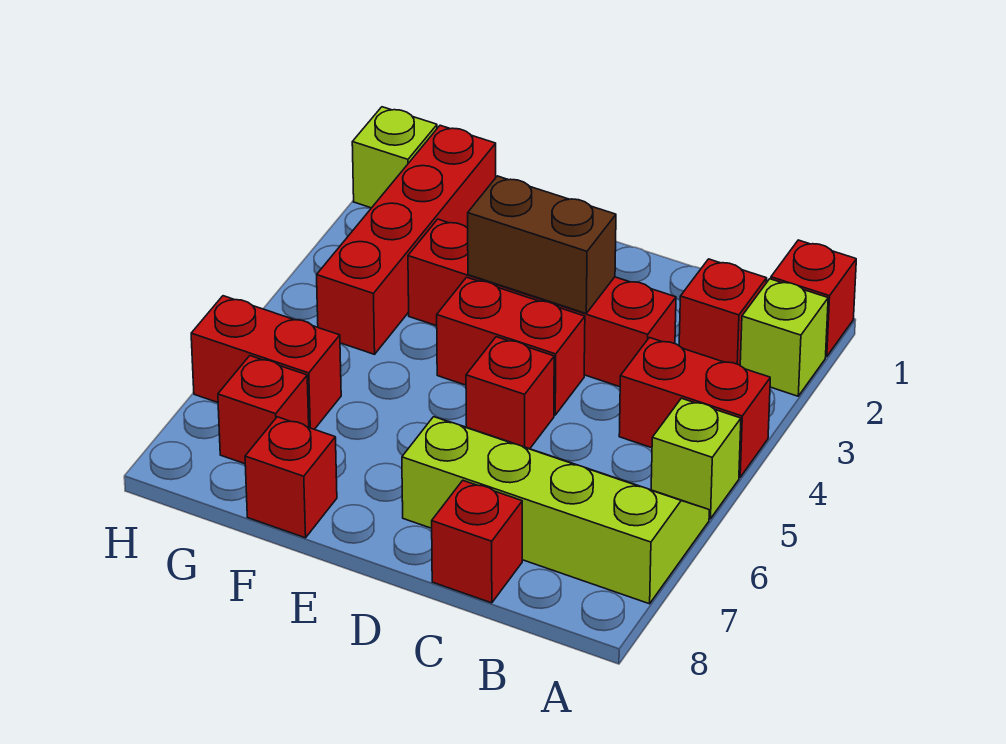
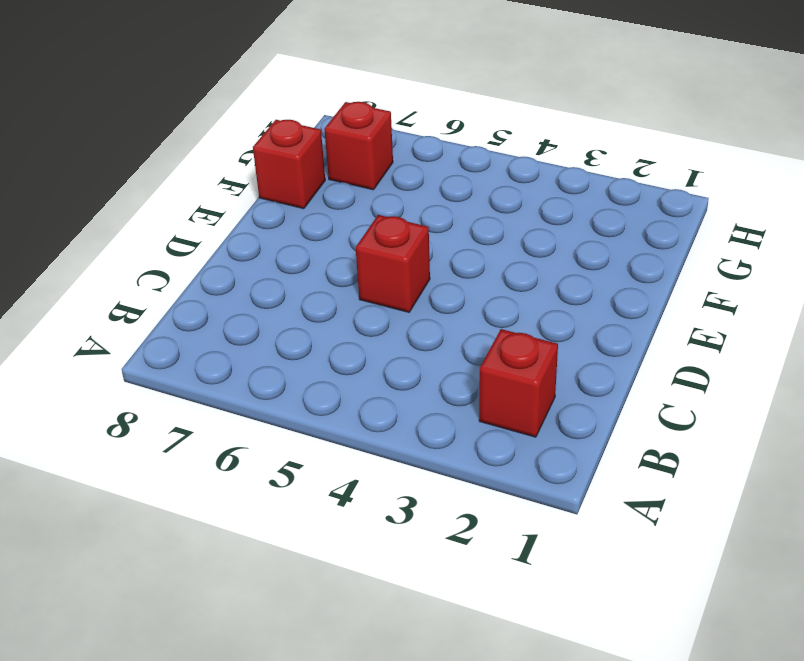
none -> red brick A1 level 1
none -> lime brick A2 level 1
none -> red brick A4:B4 level 1

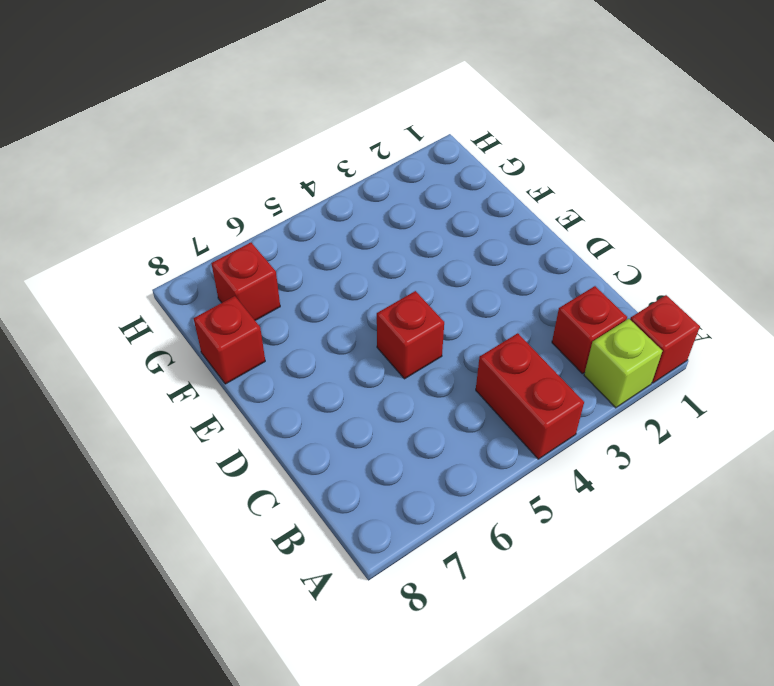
none -> lime brick A5 level 1
none -> lime slope A6:D7 level 1 top 7
none -> red brick C3:F3 level 1

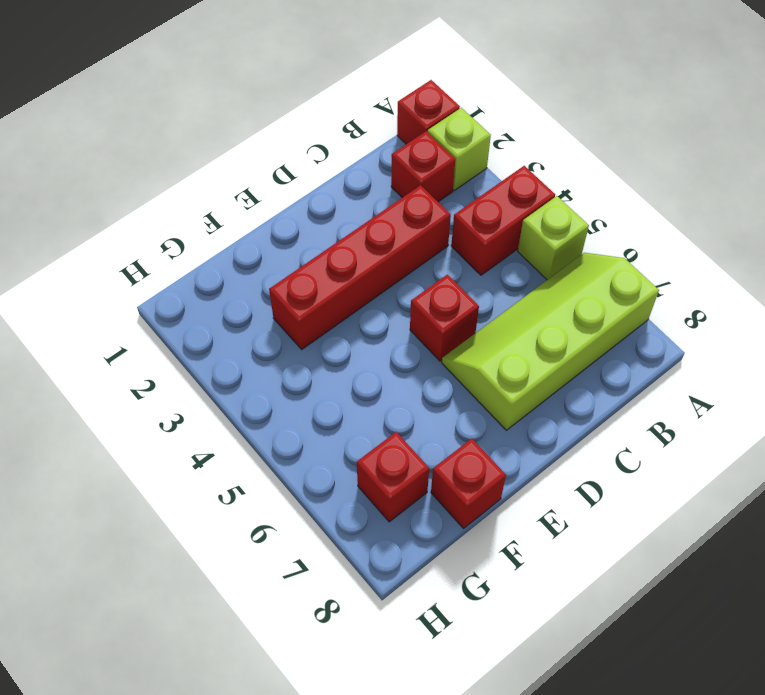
none -> red brick C8 level 1
none -> red brick D4:E4 level 1
none -> red brick G1:G4 level 1

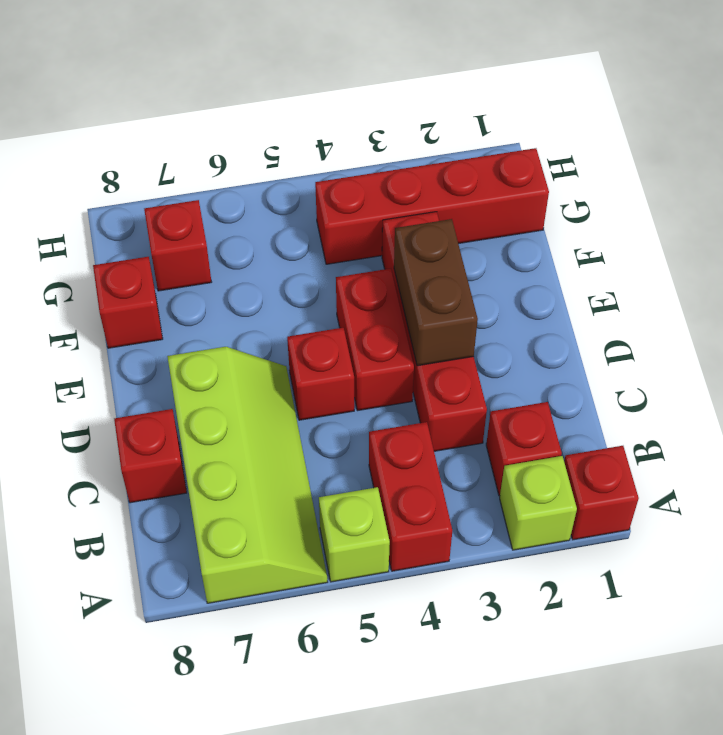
none -> red brick G6:H6 level 1
none -> lime brick H1 level 1

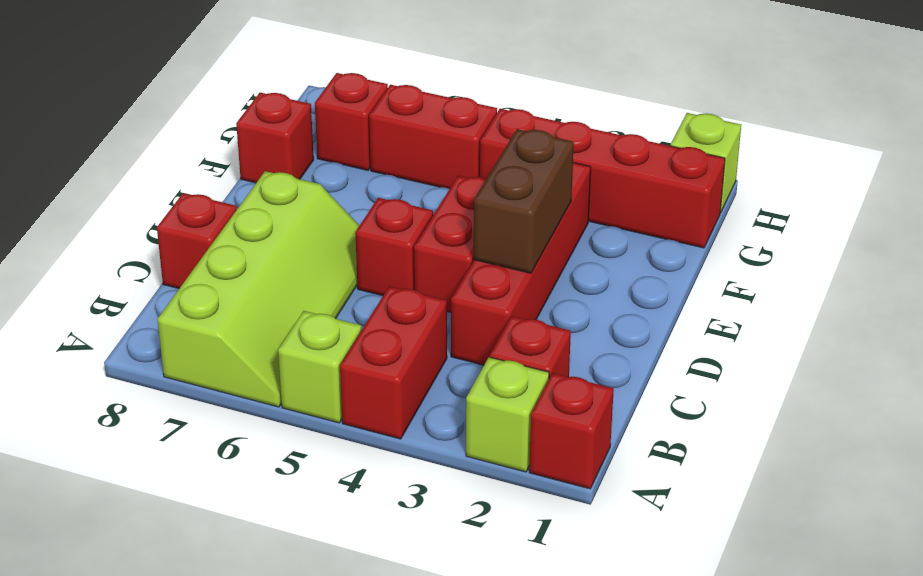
red brick G5:G6 level 1 -> red brick G6:H6 level 1

